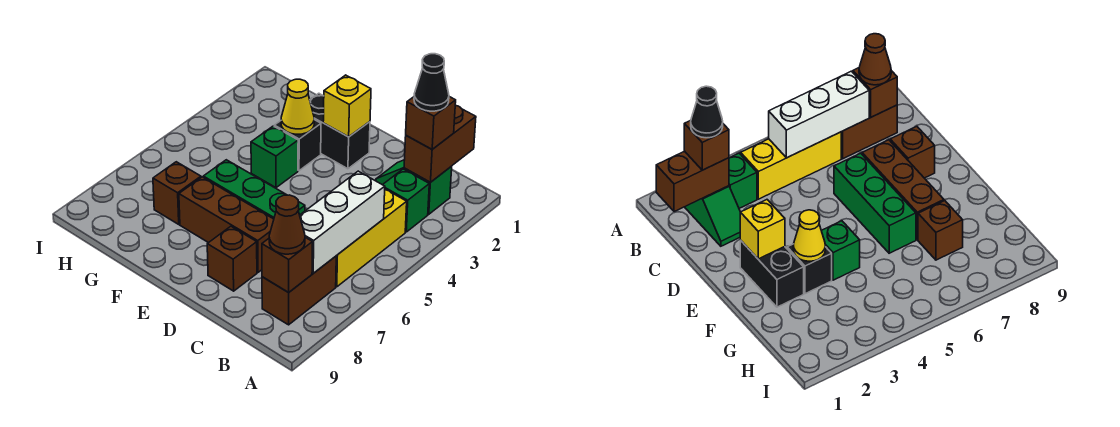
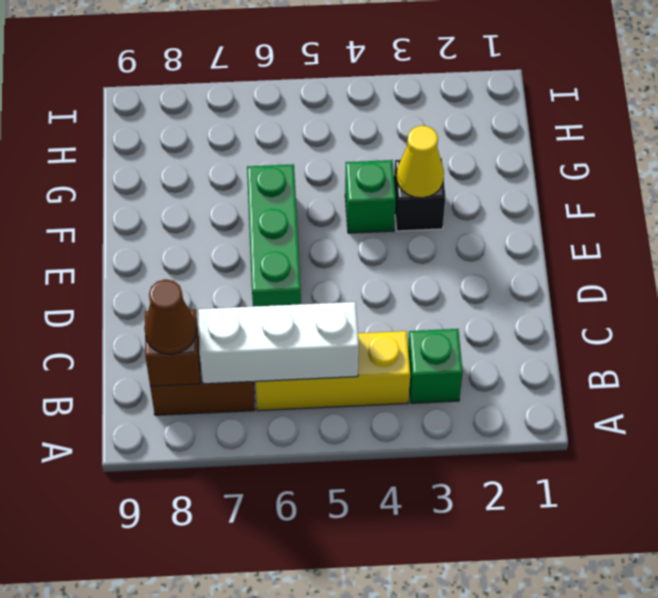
none -> green slope B2:C2 level 1 top B
none -> brown brick D7:F7 level 1
none -> brown brick D8 level 1

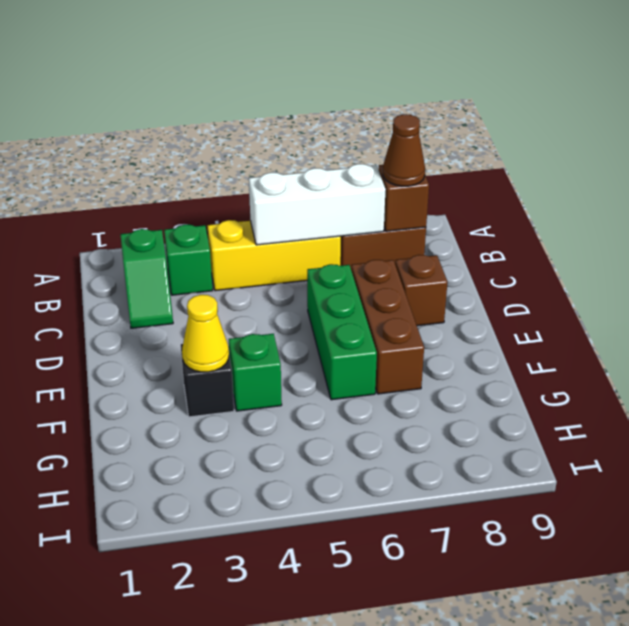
none -> black brick E2:F2 level 1
none -> brown brick G7 level 1
none -> brown brick B1:B2 level 2

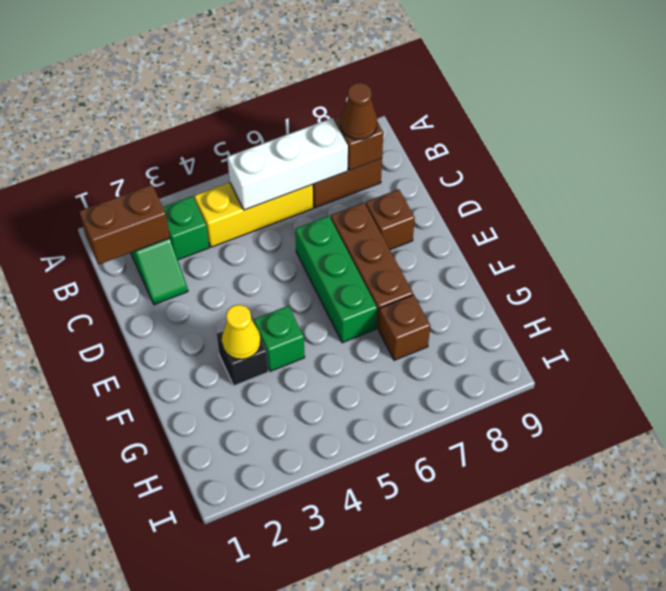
none -> black brick E2:F2 level 1
none -> yellow brick E2 level 2
none -> brown brick B2 level 3

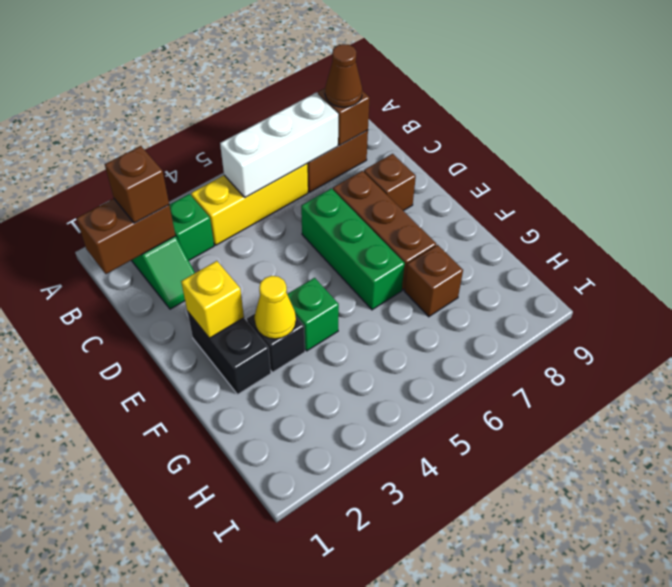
none -> black cone B2 level 4

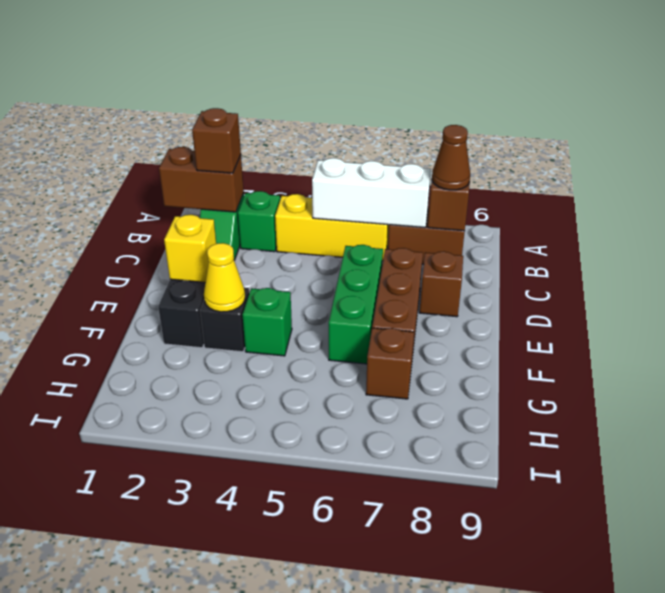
none -> black cone B2 level 4

